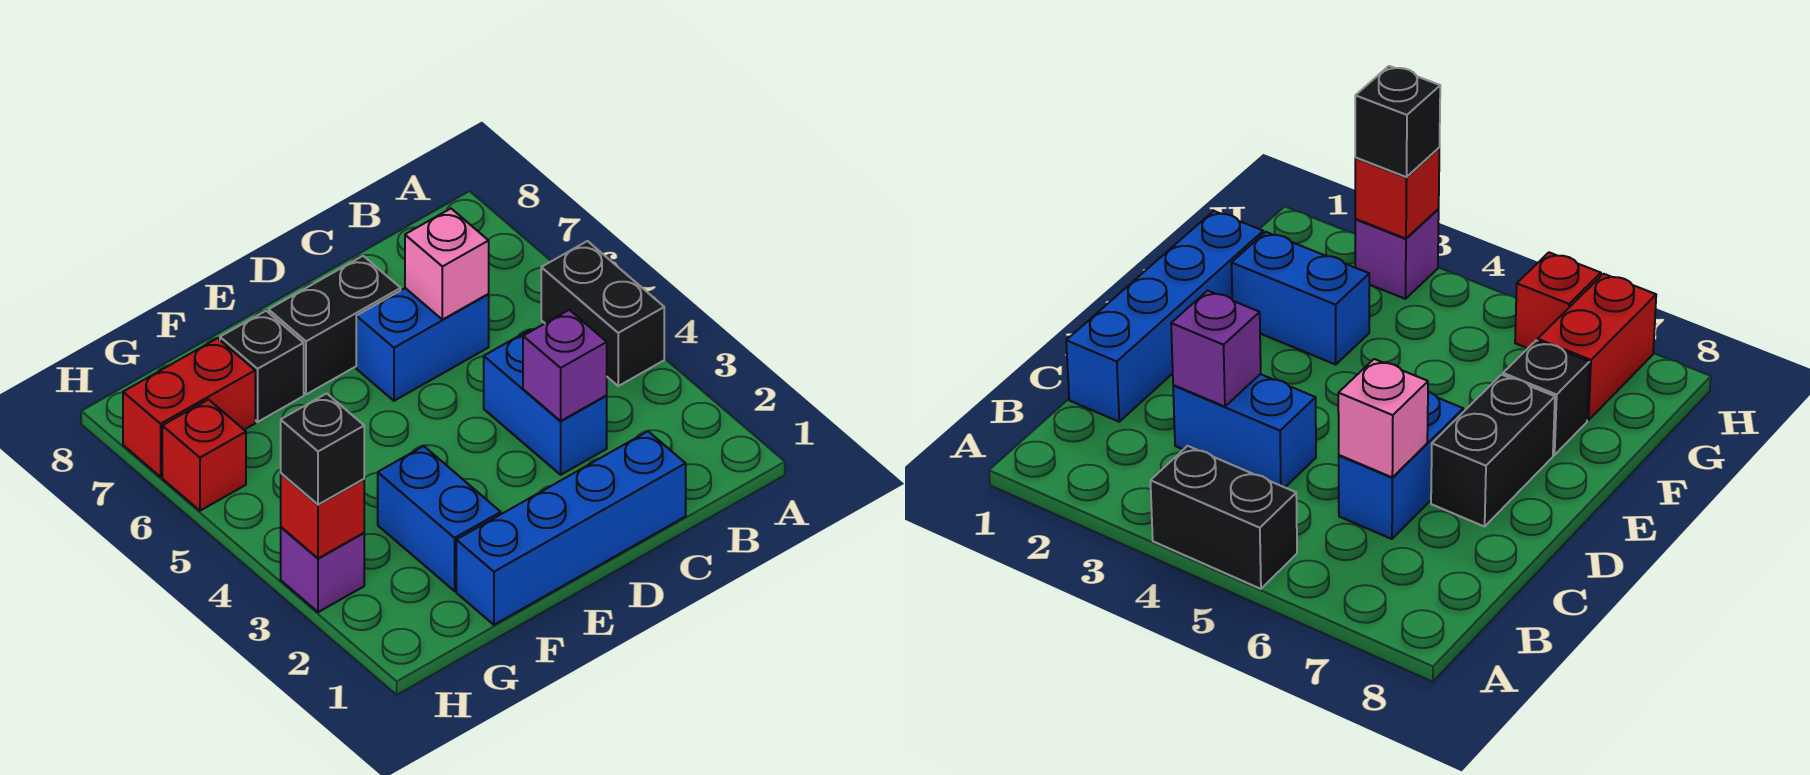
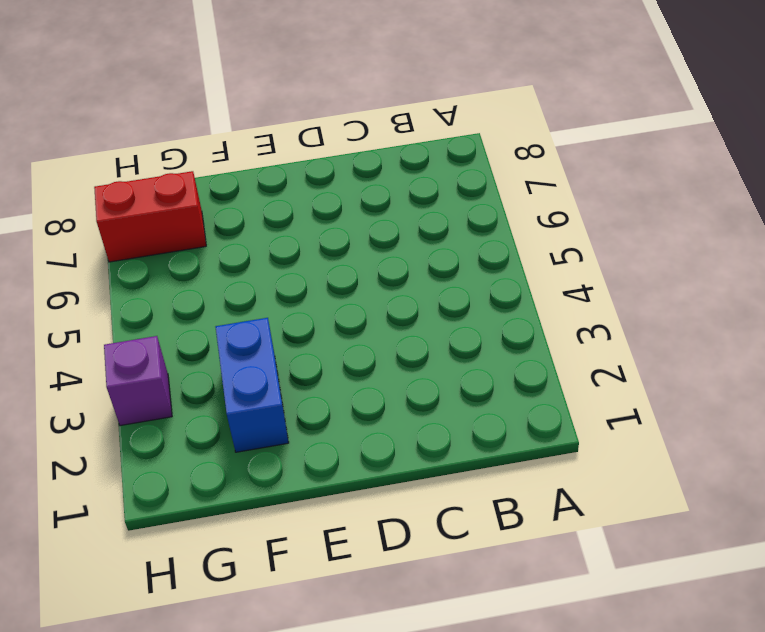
none -> black brick A4:A5 level 1
none -> blue brick C1:F1 level 1
none -> blue brick C3:C4 level 1

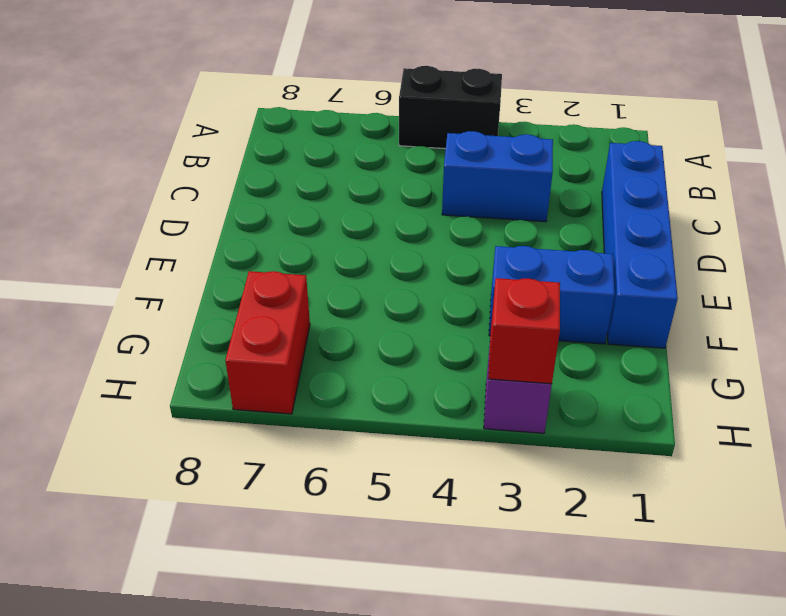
none -> blue brick C6:D6 level 1
none -> black brick D7:E7 level 1
none -> black brick F7 level 1

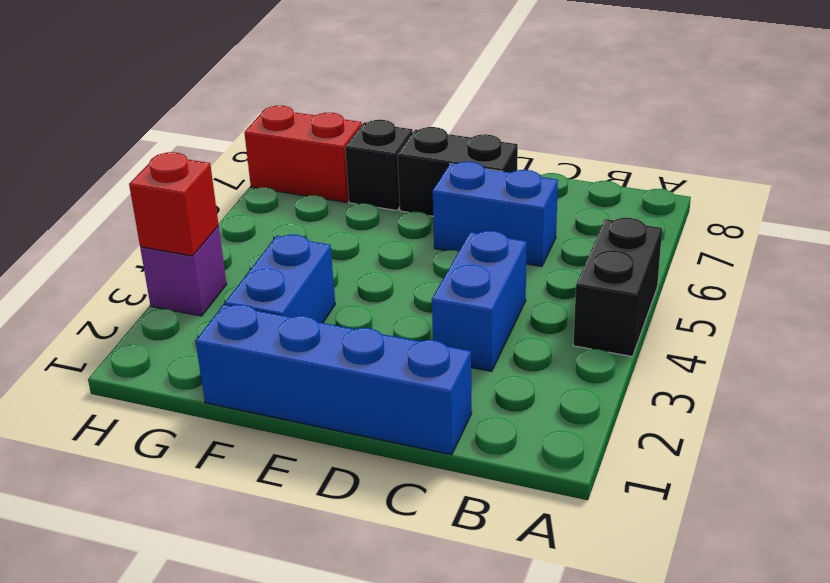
none -> red brick H6 level 1
none -> purple brick C3 level 2
none -> pink brick C6 level 2

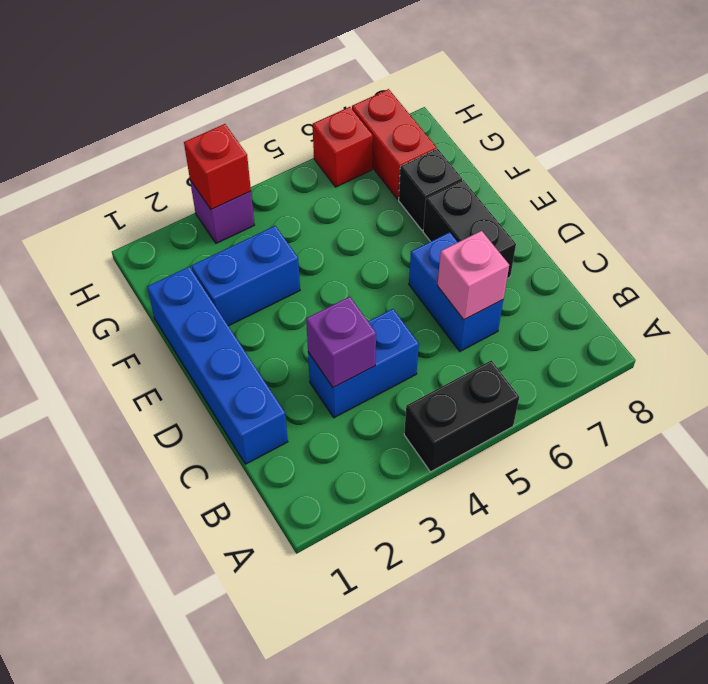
none -> black brick H3 level 3

